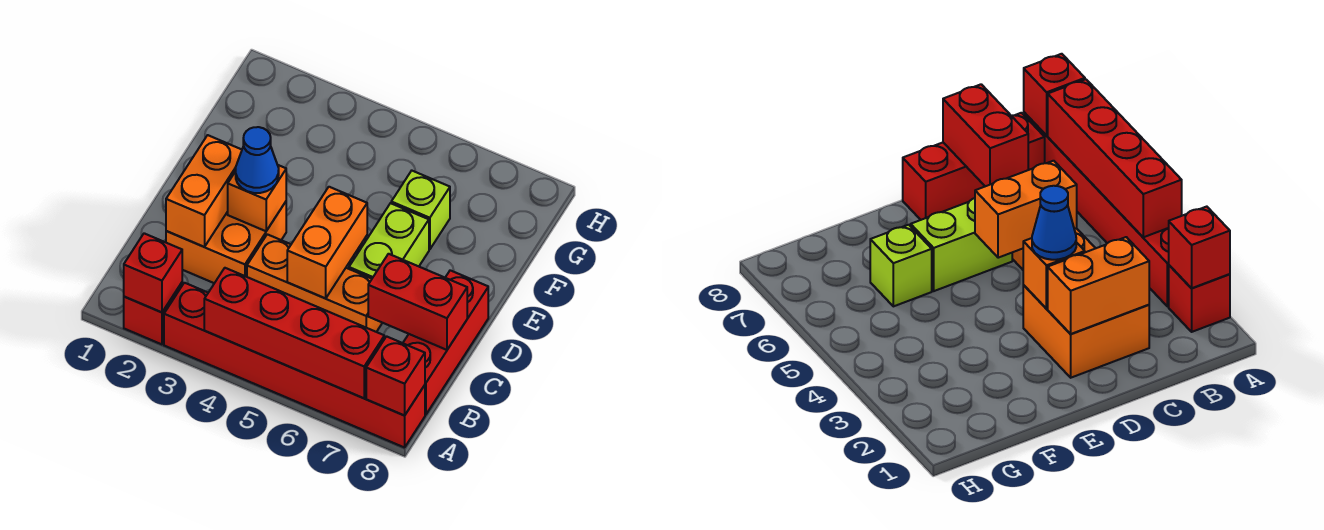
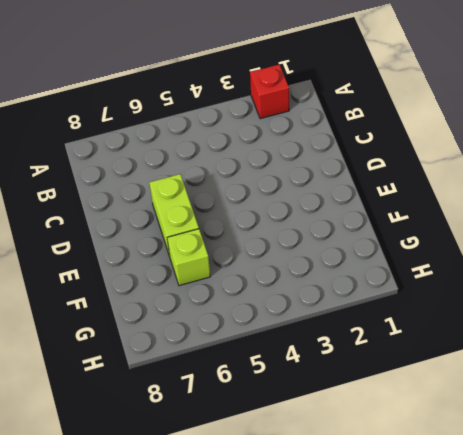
none -> red brick A3:A8 level 1
none -> red brick B8:D8 level 1
none -> orange brick C2:D3 level 1

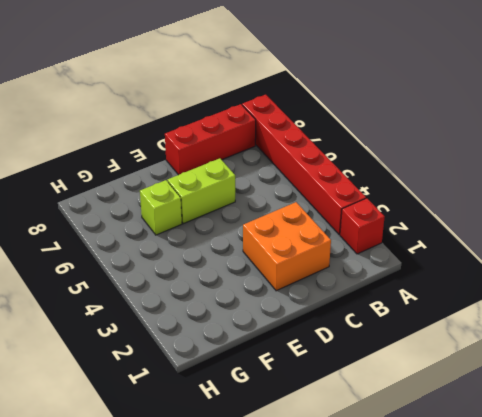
none -> orange brick C4:C6 level 1
none -> red brick A2 level 2
none -> red brick A4:A7 level 2

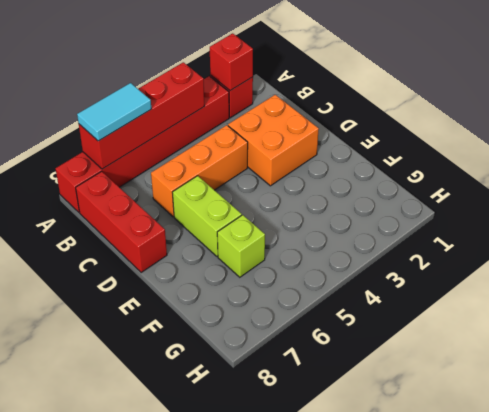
cyan tile A6:A7 level 3 -> none
none -> red brick A8 level 2
none -> orange brick C2:D2 level 2
none -> orange brick C5:D5 level 2

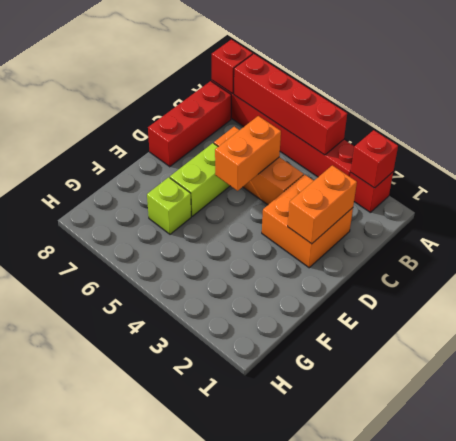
none -> red brick C7:C8 level 2
none -> orange brick D3 level 2
none -> blue cone D3 level 3

